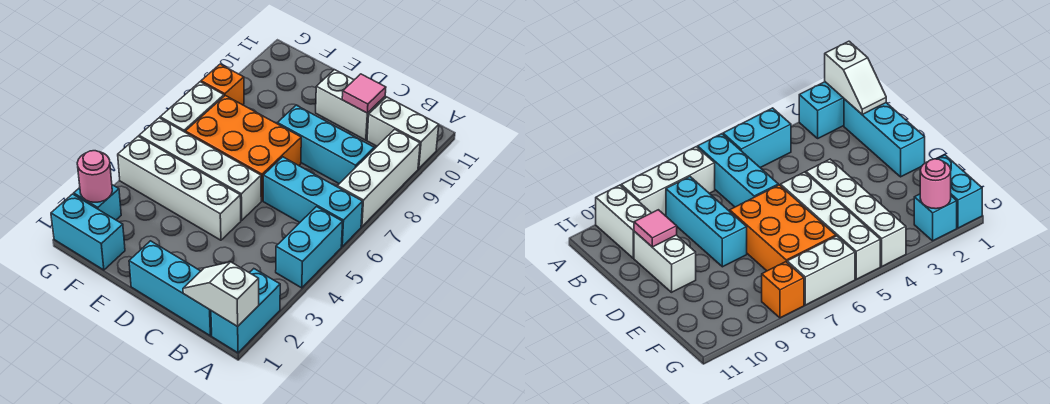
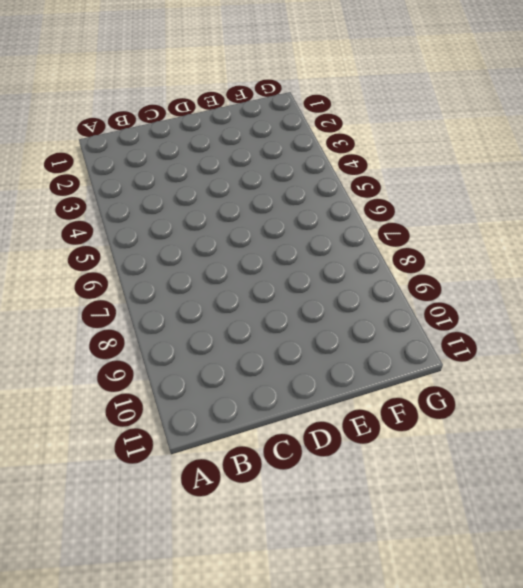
none -> cyan brick A1:A2 level 1
none -> cyan brick A4:A5 level 1
none -> cyan brick A6:C6 level 1

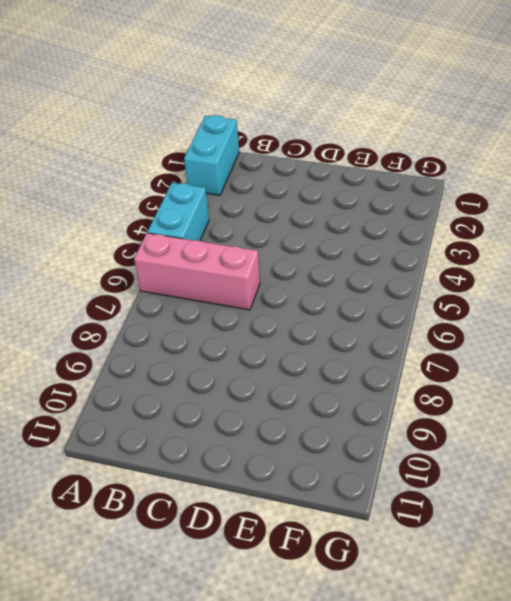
pink brick A6:C6 level 1 -> cyan brick A6:C6 level 1
none -> white brick A7:A9 level 1
none -> white brick A10:B10 level 1
none -> cyan brick B1:D1 level 1

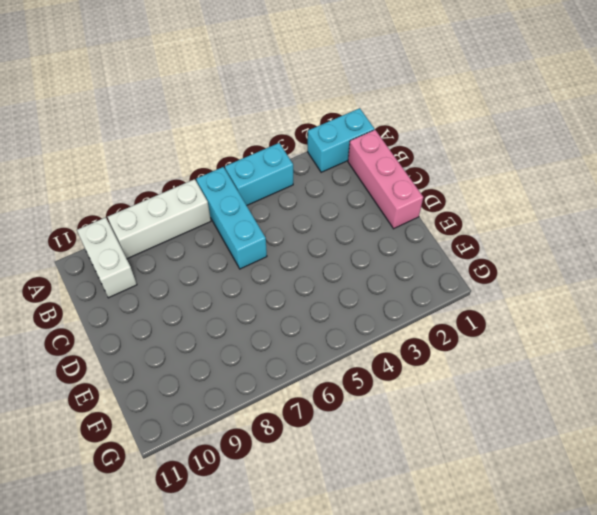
pink brick B1:D1 level 1 -> cyan brick B1:D1 level 1
none -> cyan brick B8:D8 level 1
none -> white brick C10:D10 level 1
none -> white brick D4:G4 level 1

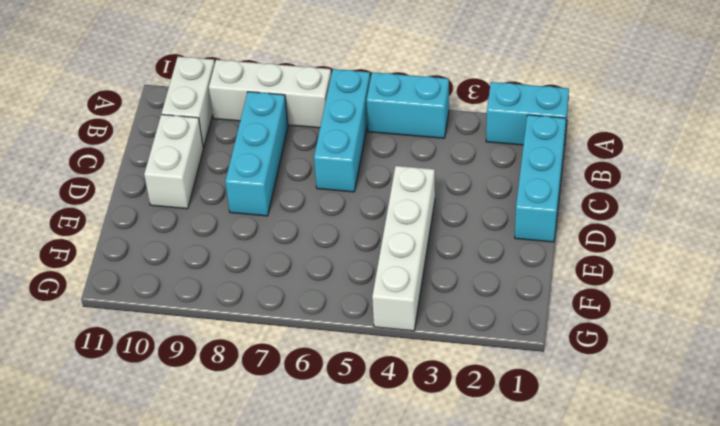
none -> white brick D5:G5 level 1
none -> orange brick D6:F7 level 1
none -> cyan brick F1:G1 level 1

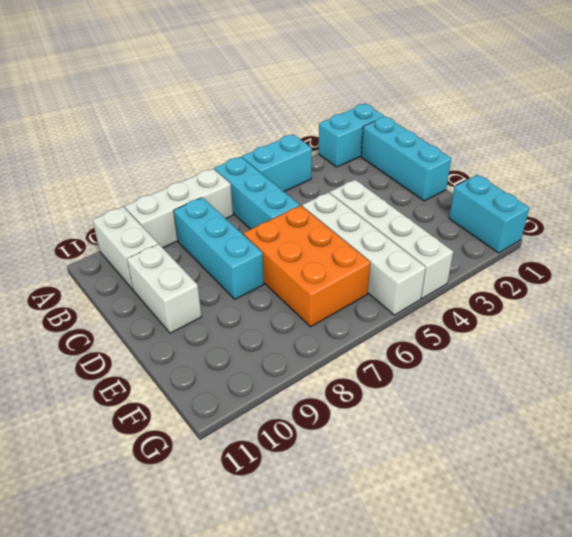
none -> cyan brick G2 level 1
none -> white brick G6:G7 level 1
none -> orange brick G8 level 1

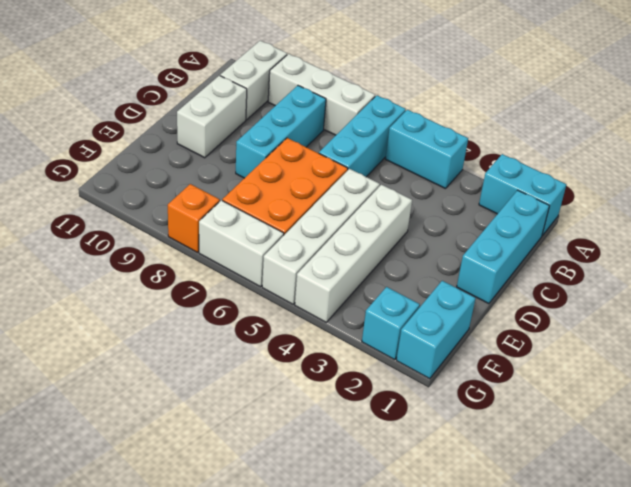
none -> white slope A1:B1 level 2 top A
none -> pink tile C10 level 2
none -> pink round brick G2 level 2

